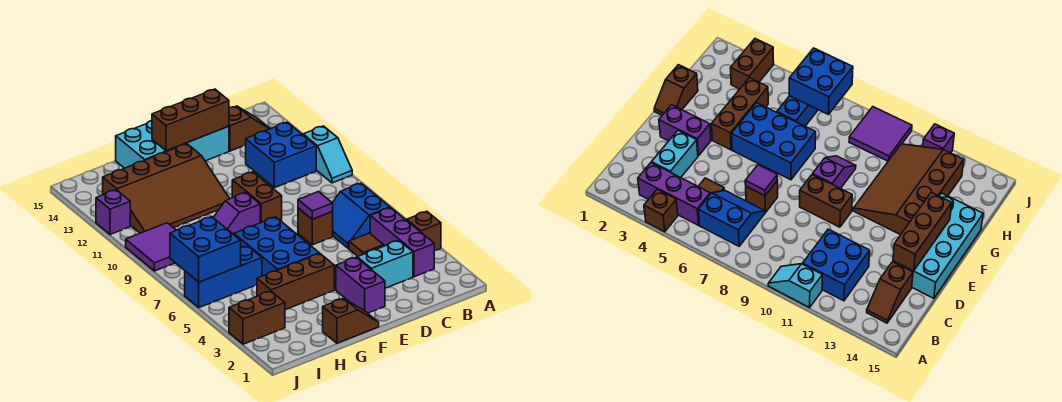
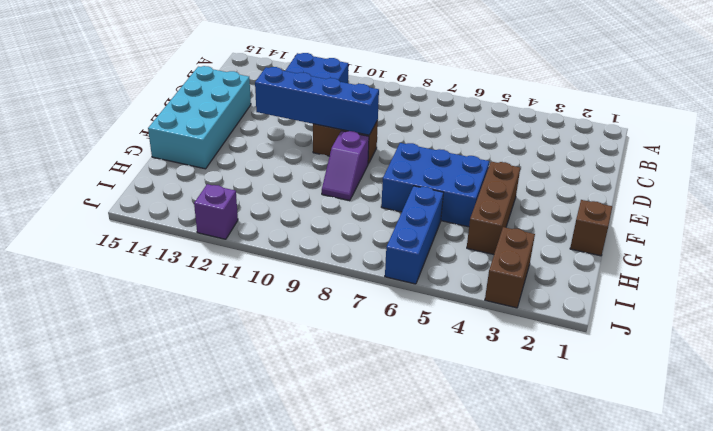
blue brick E9:E12 level 2 -> none
none -> brown brick A4 level 1
none -> cyan slope A10:A11 level 1 top 11
none -> purple brick B3:B5 level 1

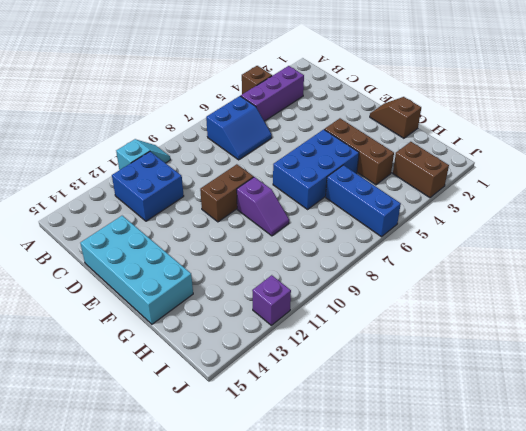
none -> brown slope B14:C14 level 1 top C
none -> cyan brick C3:D3 level 1
none -> brown tile C5 level 1

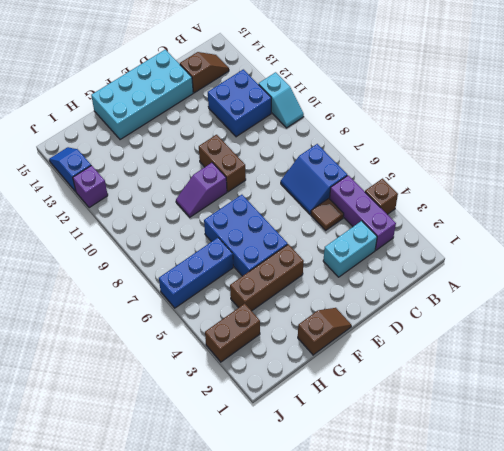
blue slope J13:J14 level 1 top 13 -> none
none -> brown brick D7 level 1
none -> purple brick E2:E3 level 1
none -> brown slope F11:I13 level 1 top 13

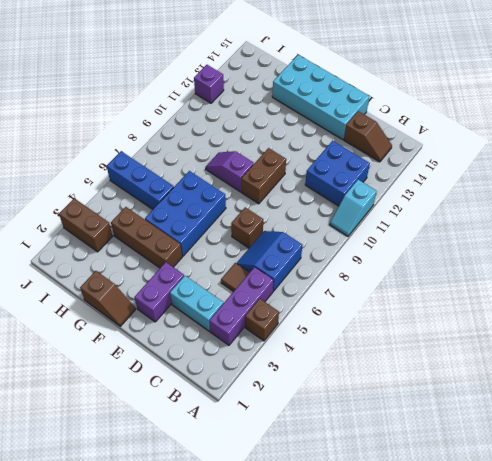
none -> brown slope F11:I13 level 1 top 13
none -> purple tile I9:J10 level 1
none -> purple tile D7 level 2

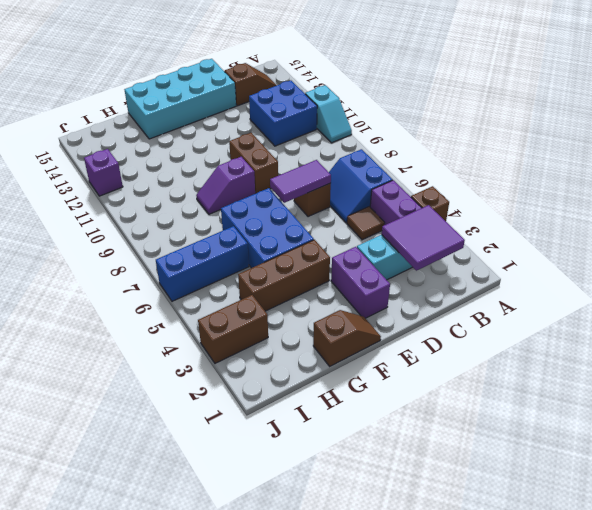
purple tile B2:C3 level 2 -> purple tile I9:J10 level 1
purple tile D7:E7 level 2 -> purple tile D7 level 2
none -> brown slope F11:I13 level 1 top 13
none -> brown brick D14:F14 level 2
none -> blue brick I6:J7 level 2

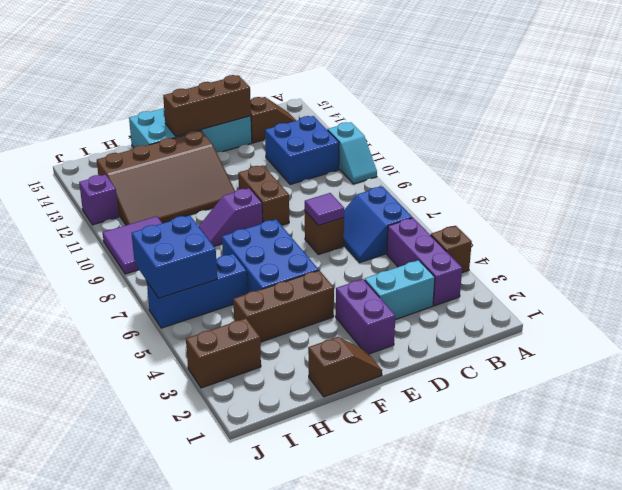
none -> brown tile C5 level 1

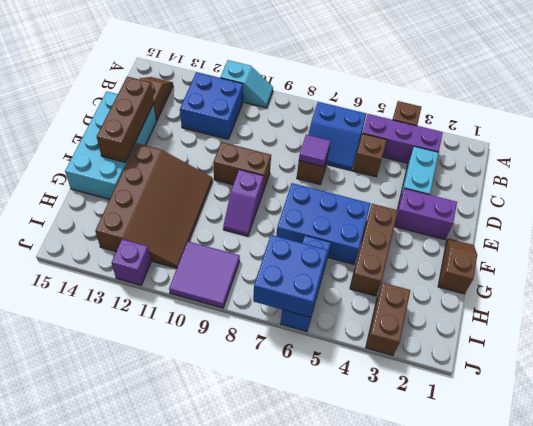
brown brick C5 level 1 -> brown tile C5 level 1

